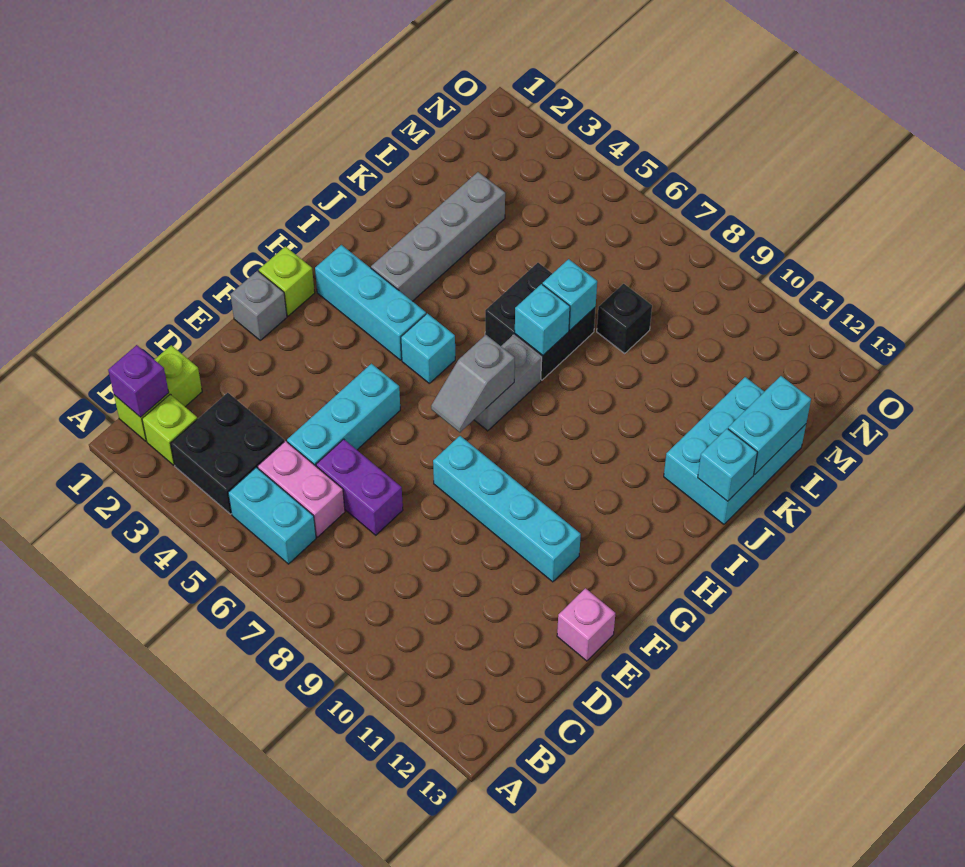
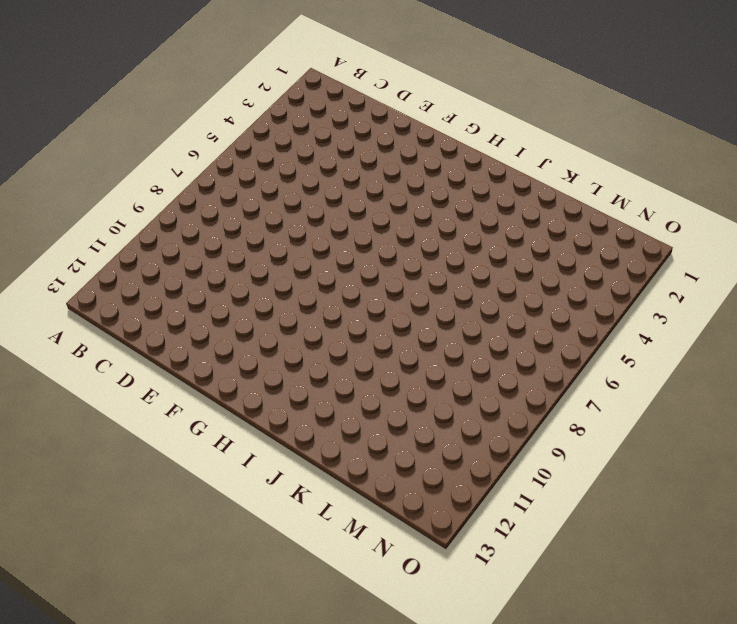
none -> lime brick B1:C1 level 1
none -> lime brick B2 level 1
none -> black brick B3:C4 level 1

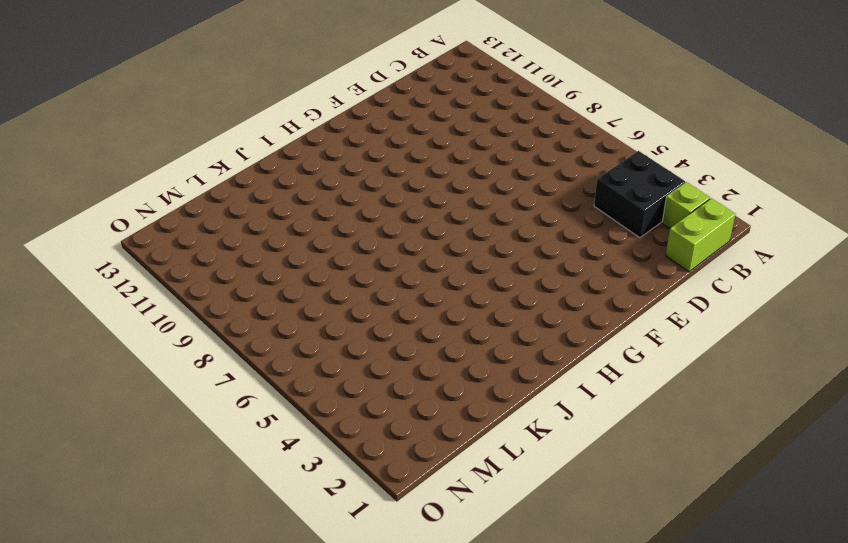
none -> cyan brick B5:B6 level 1
none -> pink brick C5:C6 level 1
none -> cyan brick D5:F5 level 1

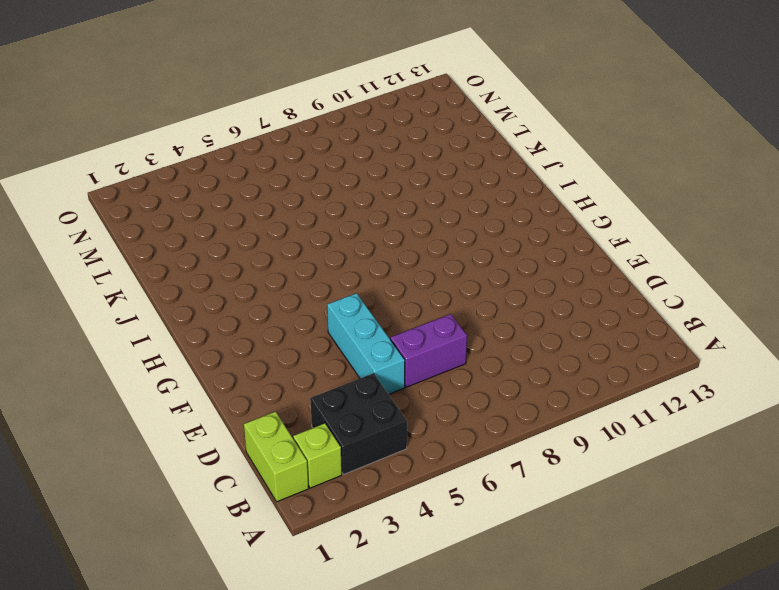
none -> cyan brick B5:B6 level 1
none -> pink brick C5:C6 level 1
none -> pink brick E13 level 1

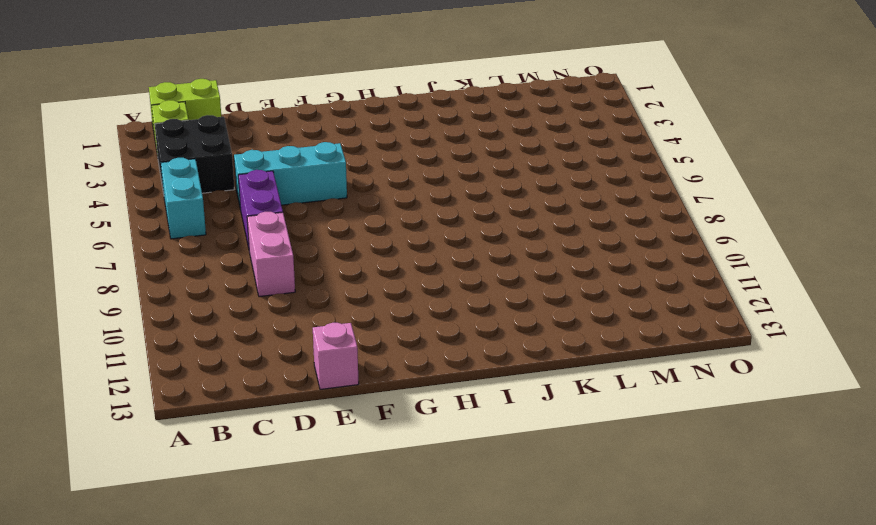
pink brick D8:D9 level 1 -> pink brick C5:C6 level 1
none -> grey brick F1 level 1
none -> cyan brick F8:F11 level 1
none -> lime brick G1 level 1

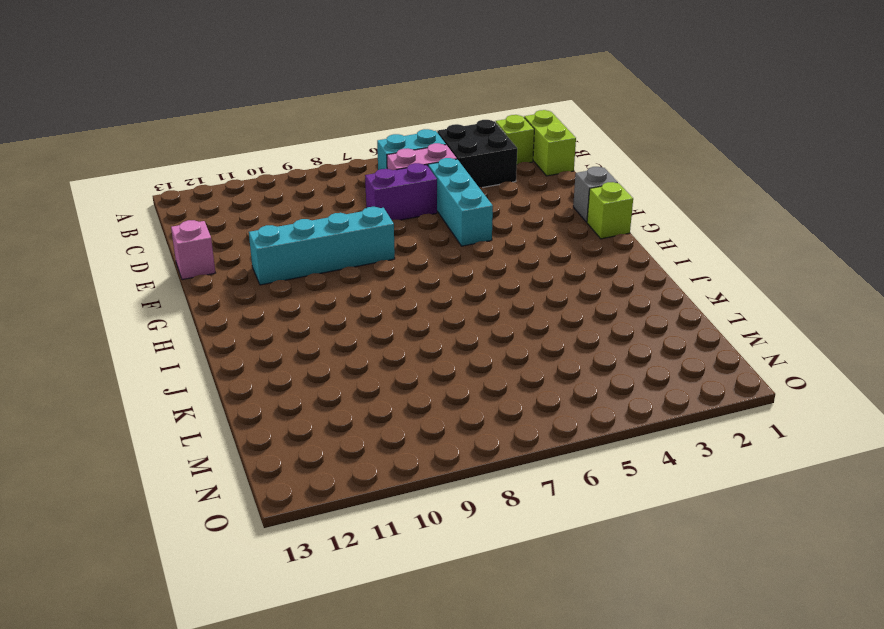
none -> cyan brick H2:H4 level 1
none -> cyan brick H5 level 1
none -> grey brick H7:I7 level 1

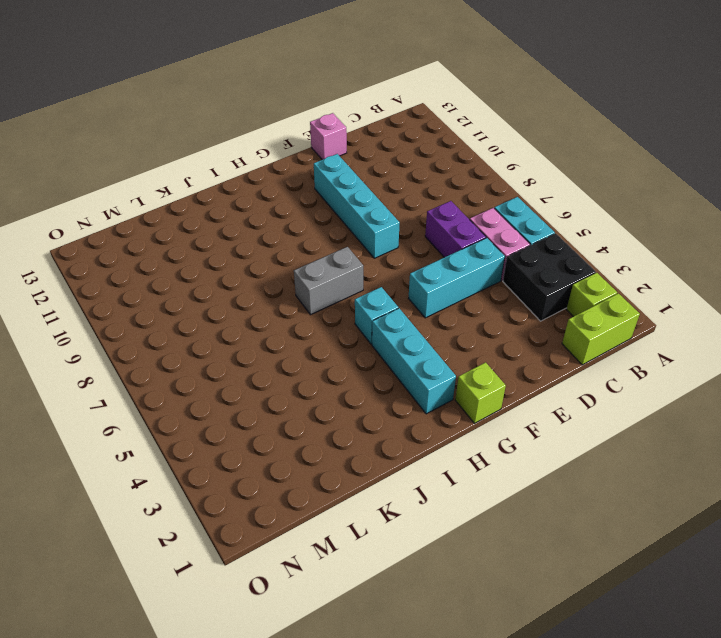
none -> grey brick F1 level 1
none -> grey brick I3:L3 level 1
none -> black brick J6:K7 level 1

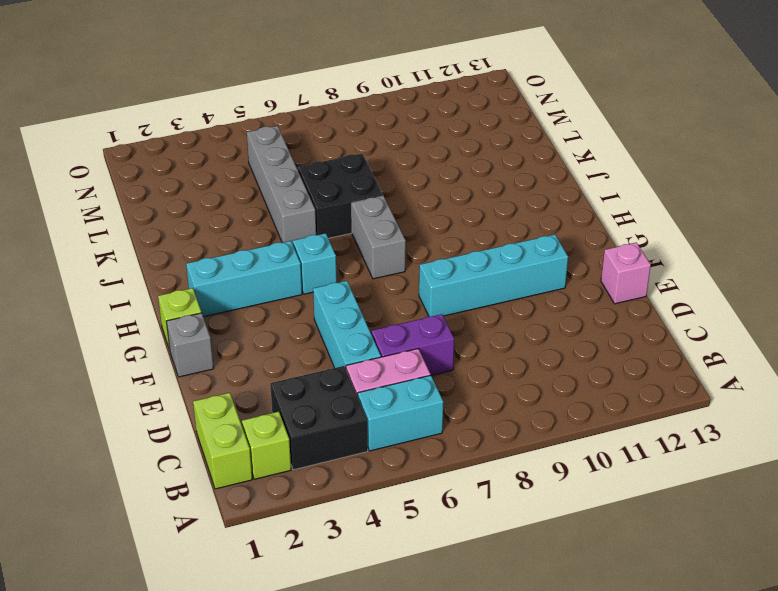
grey brick J5:M5 level 1 -> grey brick I3:L3 level 1
none -> cyan brick J12:L13 level 1
none -> black brick L8 level 1
none -> purple brick B1 level 2

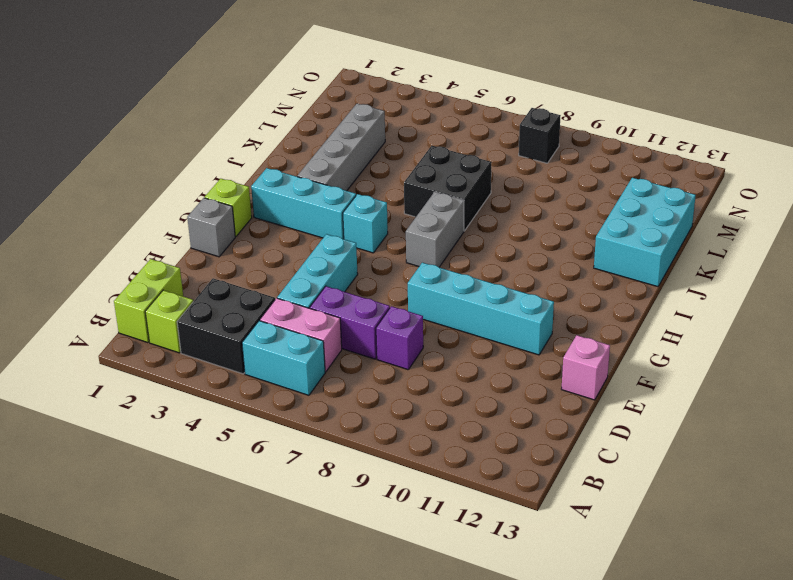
purple brick D8 level 1 -> purple brick B1 level 2
black brick N8 level 1 -> black brick L8 level 1
none -> grey slope G7:H7 level 2 top H
none -> cyan brick J7 level 2
none -> cyan brick J13 level 2

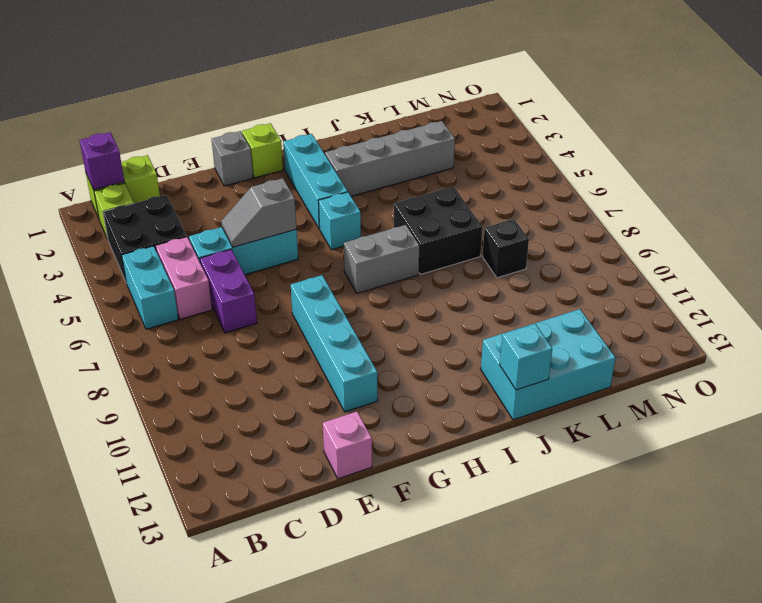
grey slope E5:F5 level 2 top F -> grey slope G7:H7 level 2 top H
none -> cyan brick J7 level 2
none -> cyan brick K7 level 2
none -> cyan brick K13:L13 level 2

